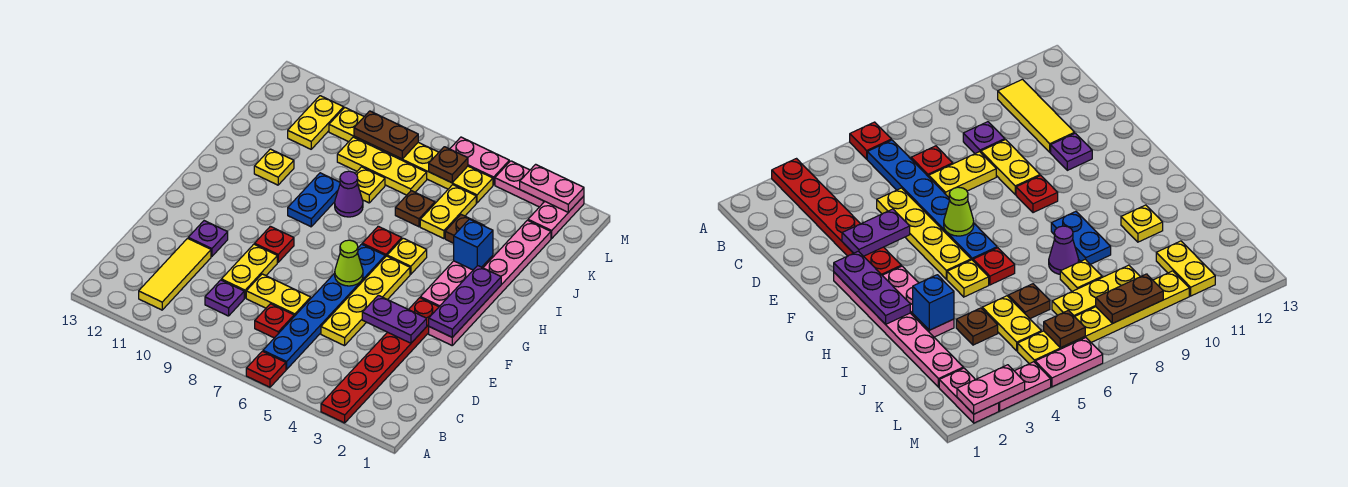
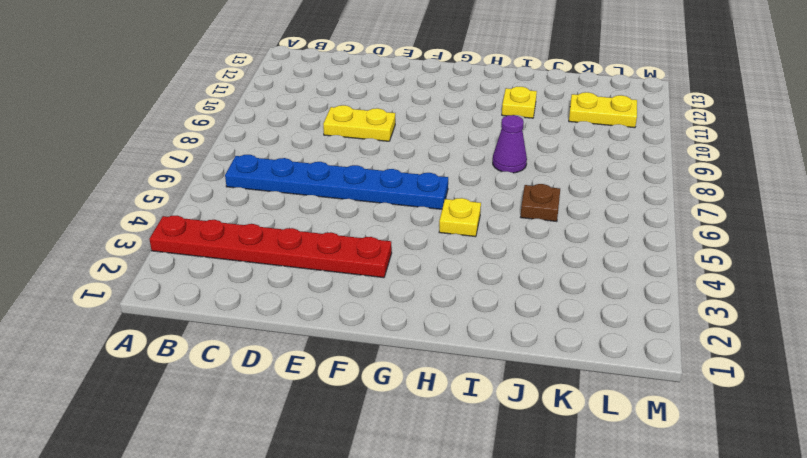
none -> red plate A6 level 1
none -> yellow tile B11:D11 level 1
none -> red plate C7 level 1
none -> purple plate C9 level 1

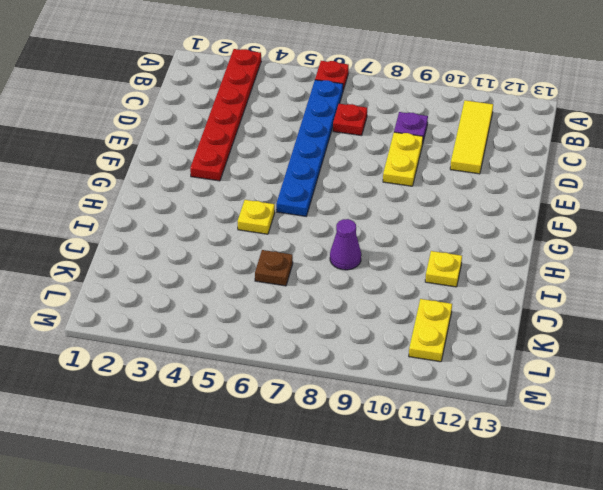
none -> yellow plate D5:G5 level 1
none -> yellow plate D7:D8 level 1
none -> purple plate E11 level 1
none -> pink plate F2:K2 level 1

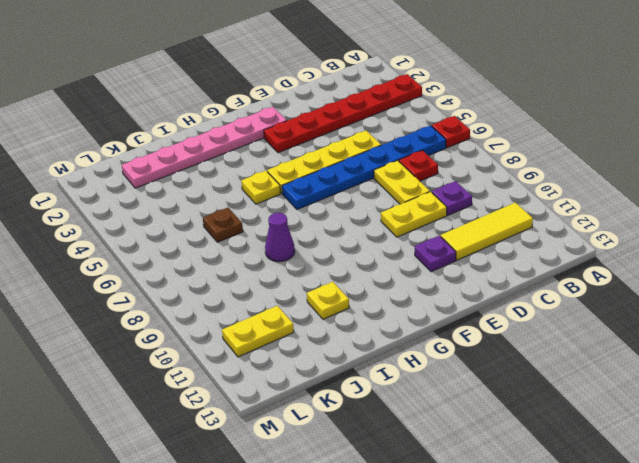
none -> red plate F9 level 1
none -> pink plate G3:I3 level 1
none -> red plate H6 level 1
none -> blue plate H9:I9 level 1

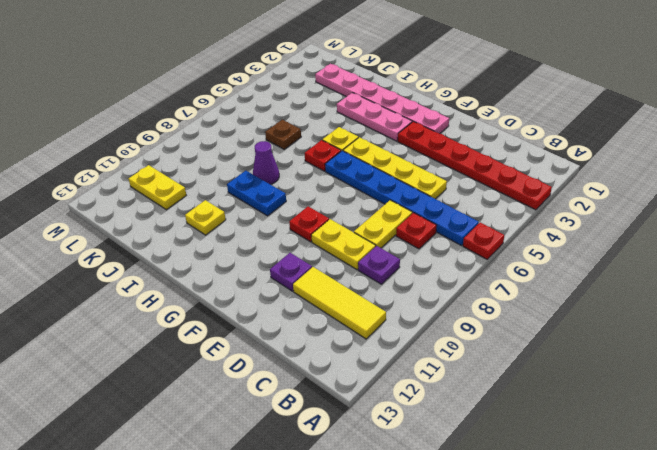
none -> brown plate J4 level 1
none -> yellow plate J5:K5 level 1
none -> yellow plate J8 level 1
none -> yellow plate K7:K9 level 1

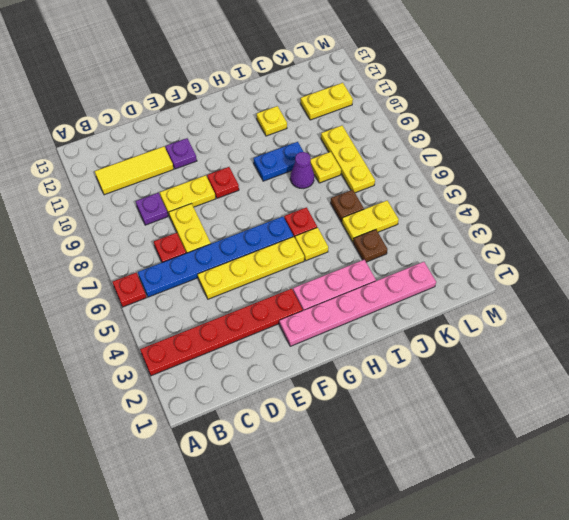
none -> pink plate L2:M2 level 1
none -> yellow plate L5:L10 level 1
none -> pink plate M3:M4 level 1
none -> pink plate M5:M6 level 1

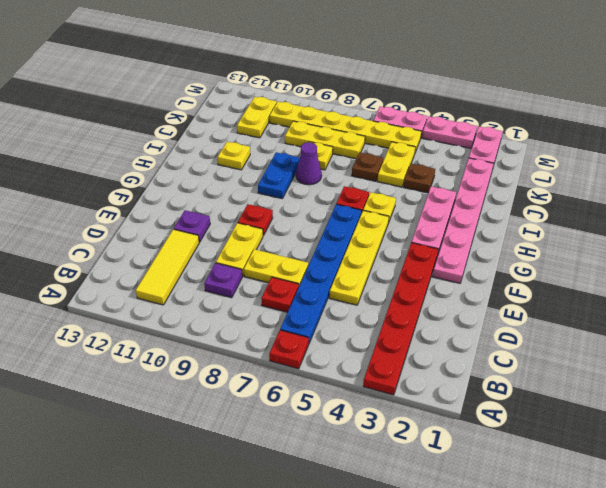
none -> purple plate E3:E4 level 2
none -> purple plate F2:H2 level 2
none -> lime cone F6 level 2
none -> blue brick I3 level 2

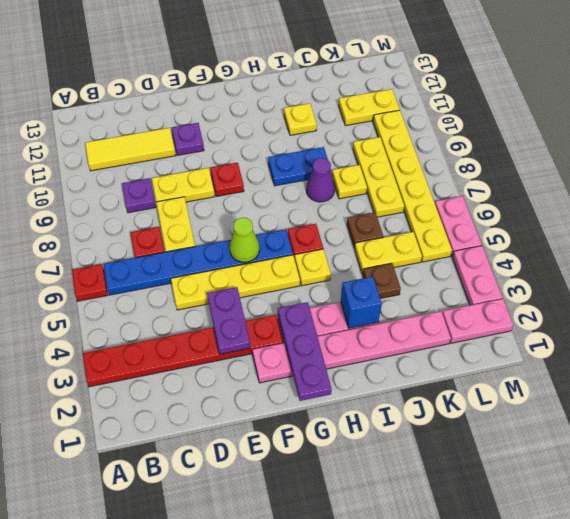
purple plate G1:G3 level 2 -> purple plate F2:H2 level 2
none -> brown plate L6 level 2
none -> brown plate L8:L9 level 2
none -> pink plate M2:M3 level 2

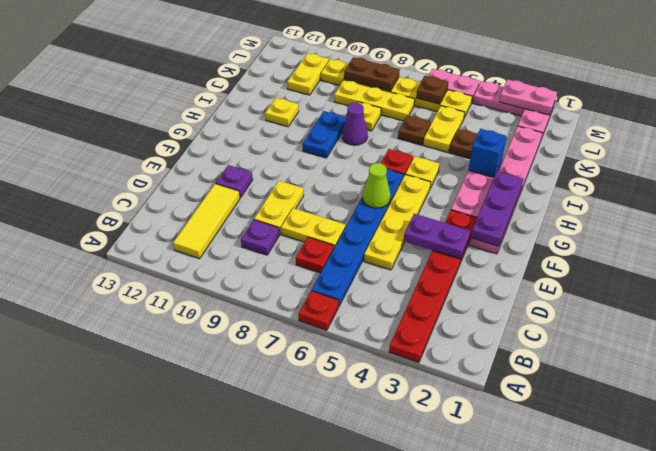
none -> red plate F9 level 1

